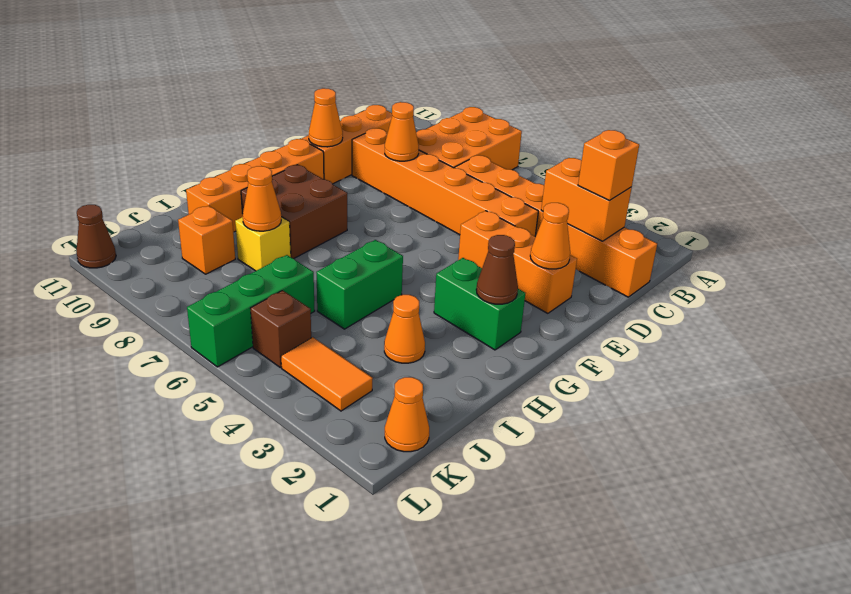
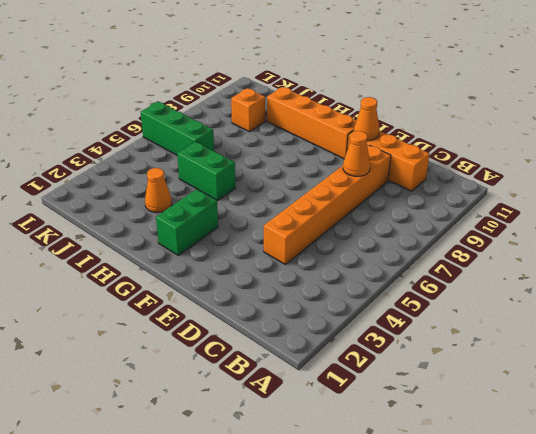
none -> orange brick A7:C8 level 1
none -> orange brick C1:C6 level 1
none -> orange brick E2:E4 level 1

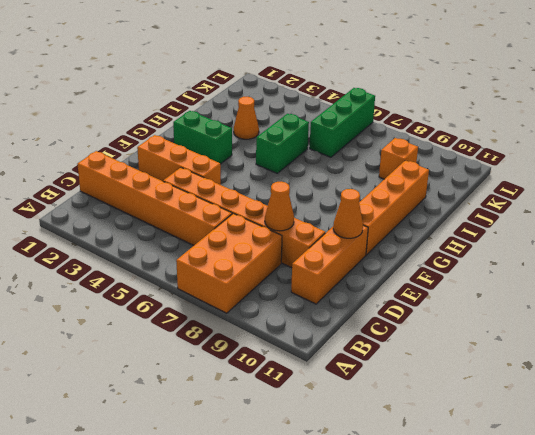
none -> brown brick G8:H9 level 1
none -> yellow brick I8 level 1
none -> orange cone K1 level 1

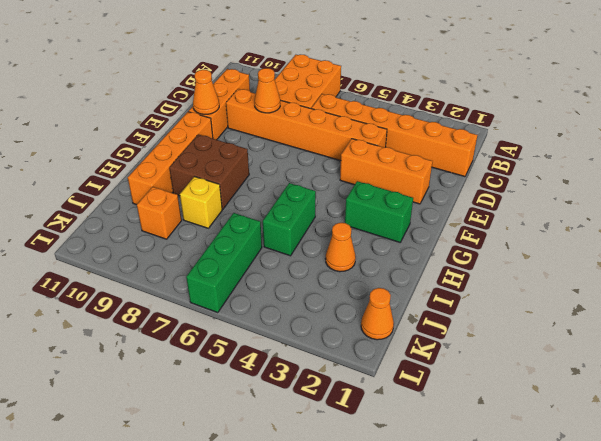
none -> orange tile K3:K4 level 1
none -> brown brick K5 level 1
none -> brown cone L11 level 1

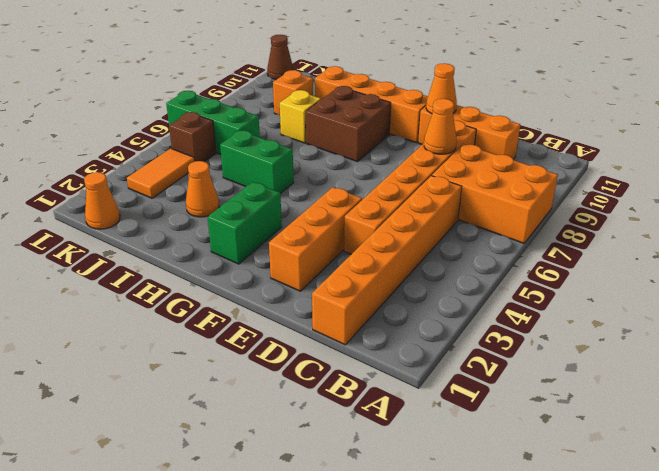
none -> orange brick C2:C3 level 2
none -> orange cone E2 level 2
none -> brown cone G2 level 2

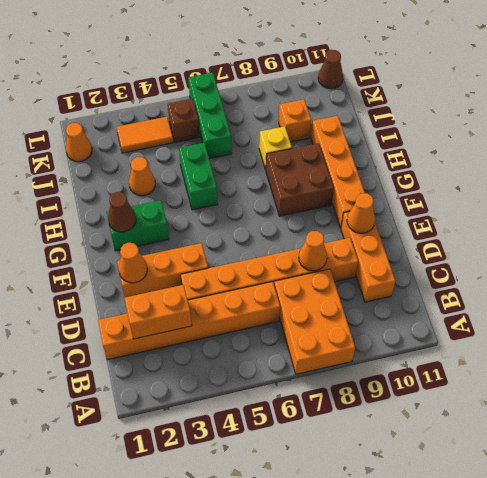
none -> orange cone I8 level 2
none -> orange brick C2 level 3

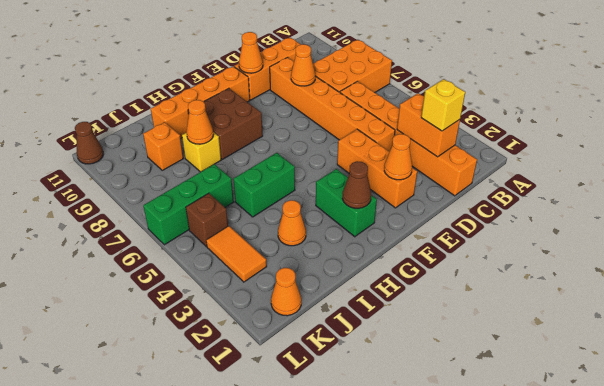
yellow brick C2 level 3 -> orange brick C2 level 3

